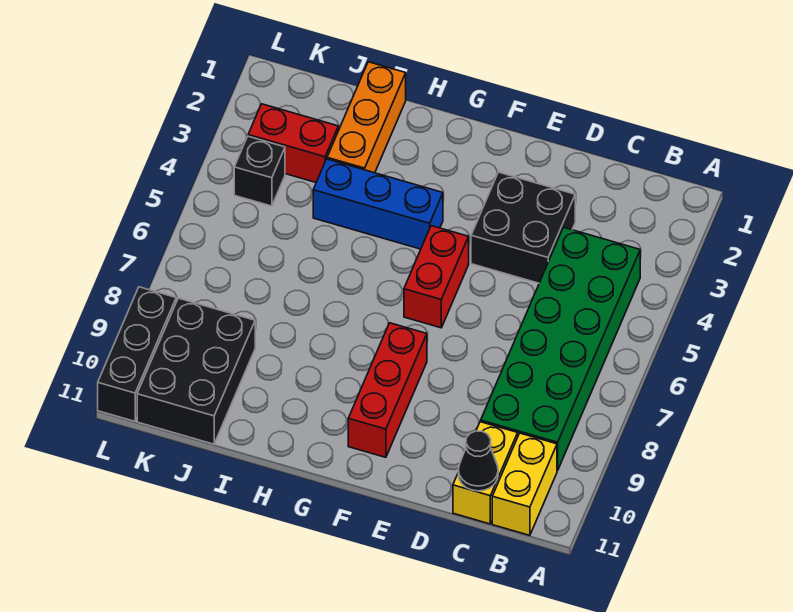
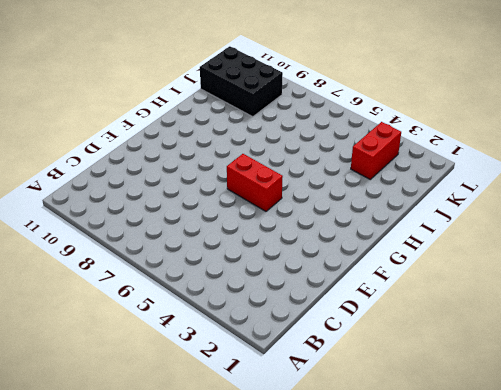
none -> green brick B4:C9 level 1
none -> yellow brick B10:B11 level 1
none -> yellow brick C10:C11 level 1

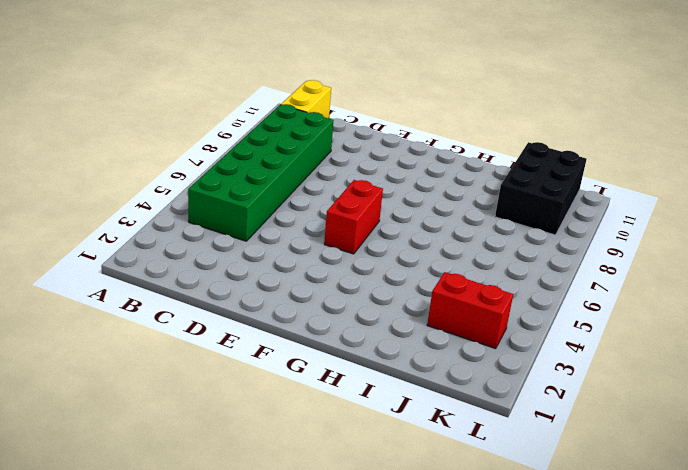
none -> yellow brick C10:C11 level 1
none -> black brick D3:E4 level 1
none -> red brick F8:F10 level 1

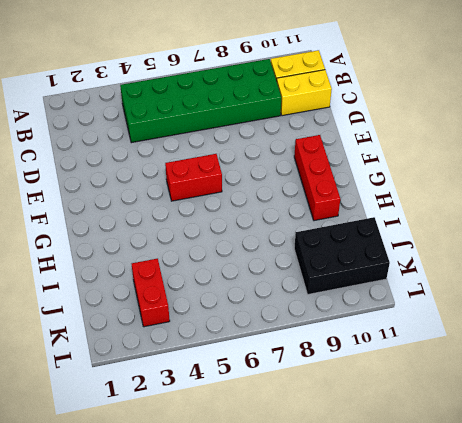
red brick F10:H10 level 1 -> red brick F8:F10 level 1
none -> black brick D3:E4 level 1
none -> blue brick G4:I4 level 1
none -> orange brick I1:I3 level 1

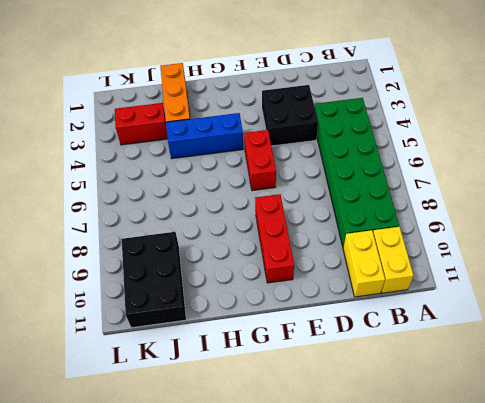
none -> black brick K4 level 1
none -> black brick L9:L11 level 1
none -> black cone C11 level 2

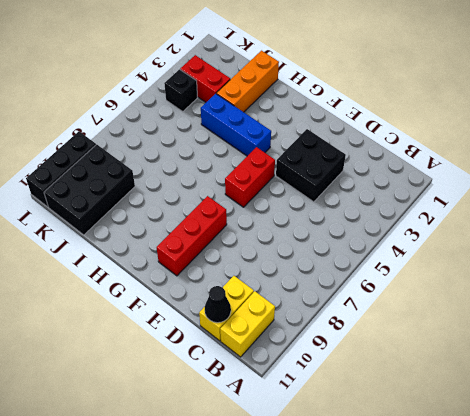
none -> green brick B4:C9 level 1

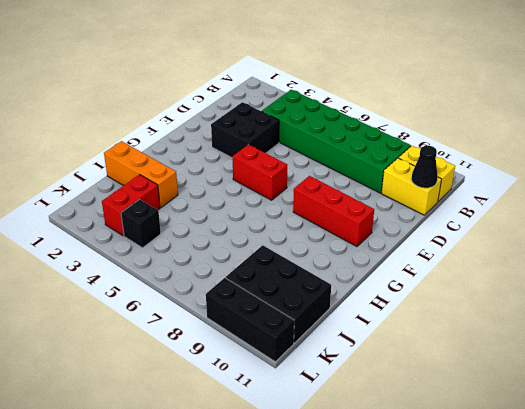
none -> blue brick G4:I4 level 1

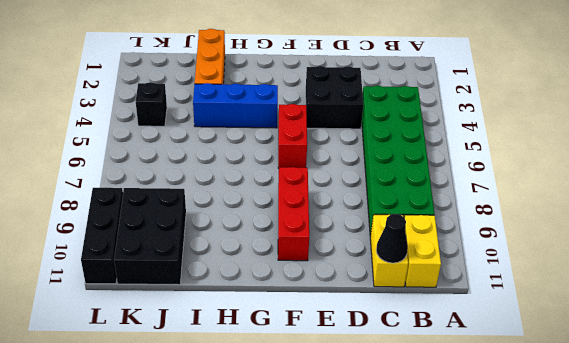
none -> red brick J3:K3 level 1

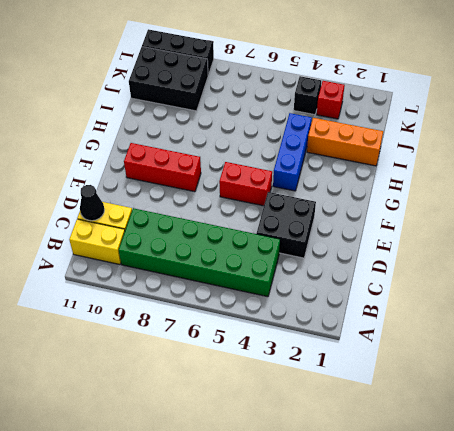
red brick K3 level 1 -> red brick J3:K3 level 1

